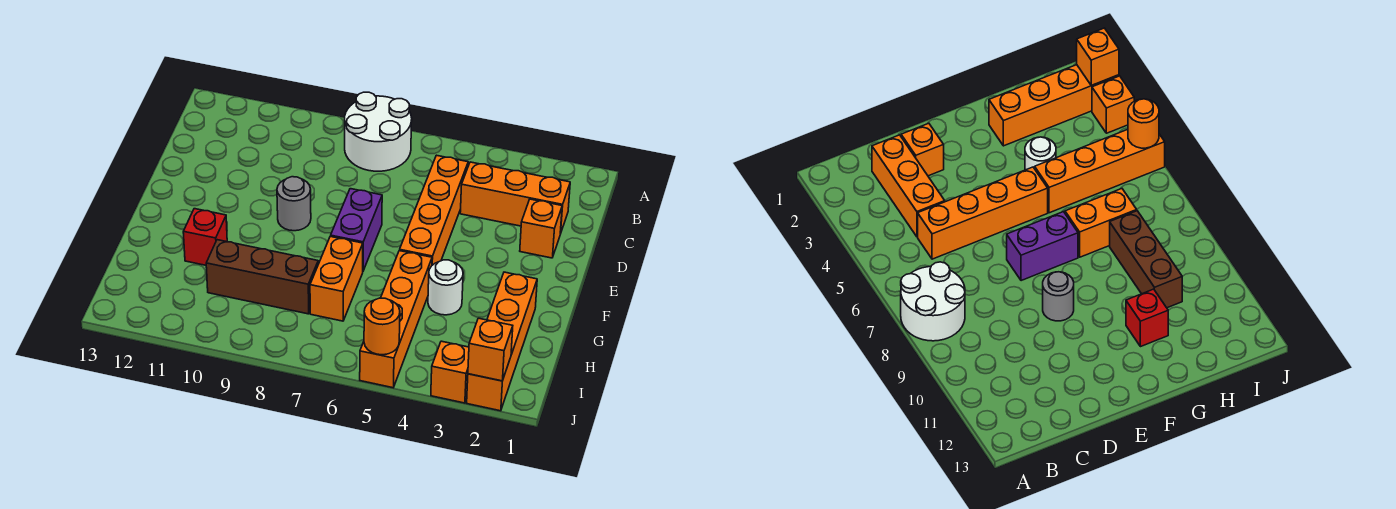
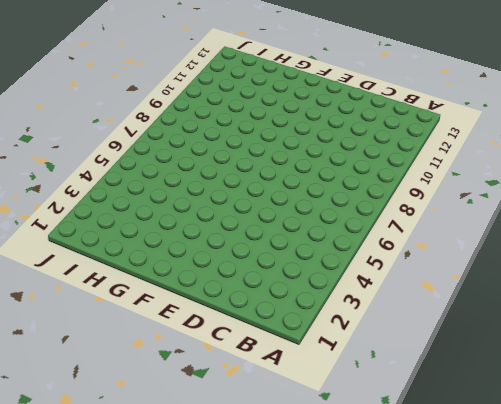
none -> white round brick A7:B8 level 1
none -> orange brick C2:C4 level 1
none -> orange brick C5:F5 level 1

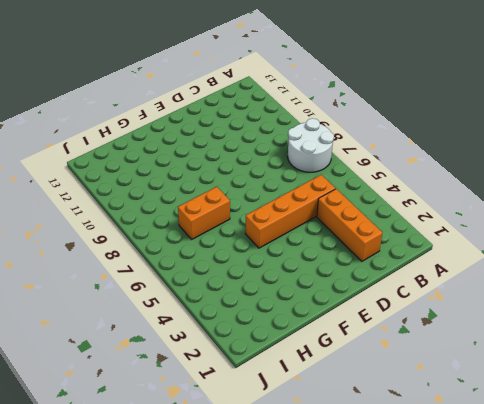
none -> orange brick D2 level 1
none -> purple brick E7:F7 level 1
none -> grey round brick E9 level 1

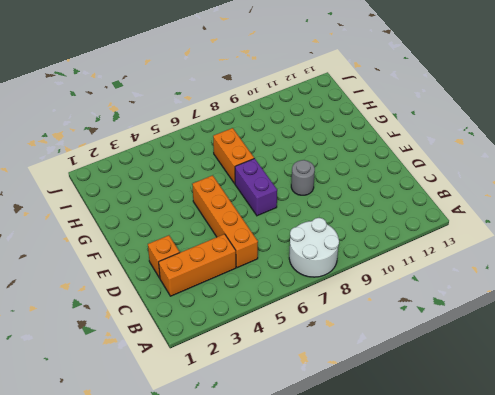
none -> orange brick G2:J2 level 1
none -> white round brick G4 level 1
none -> orange brick G5:J5 level 1

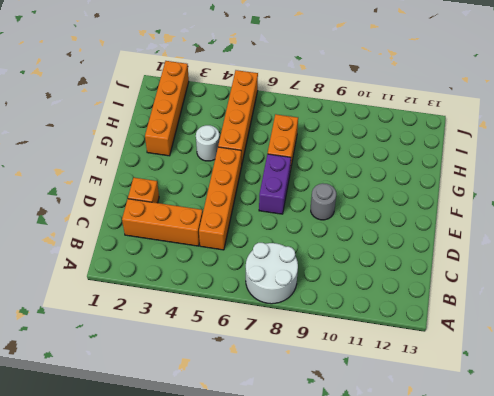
none -> red brick G11 level 1
none -> brown brick H8:H10 level 1
none -> orange brick J3 level 1

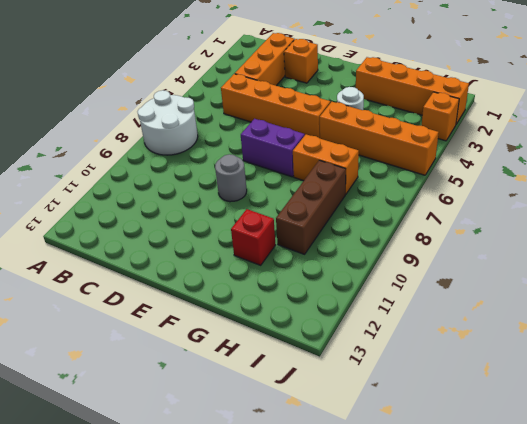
none -> orange brick J2 level 2
none -> orange round brick J5 level 2

